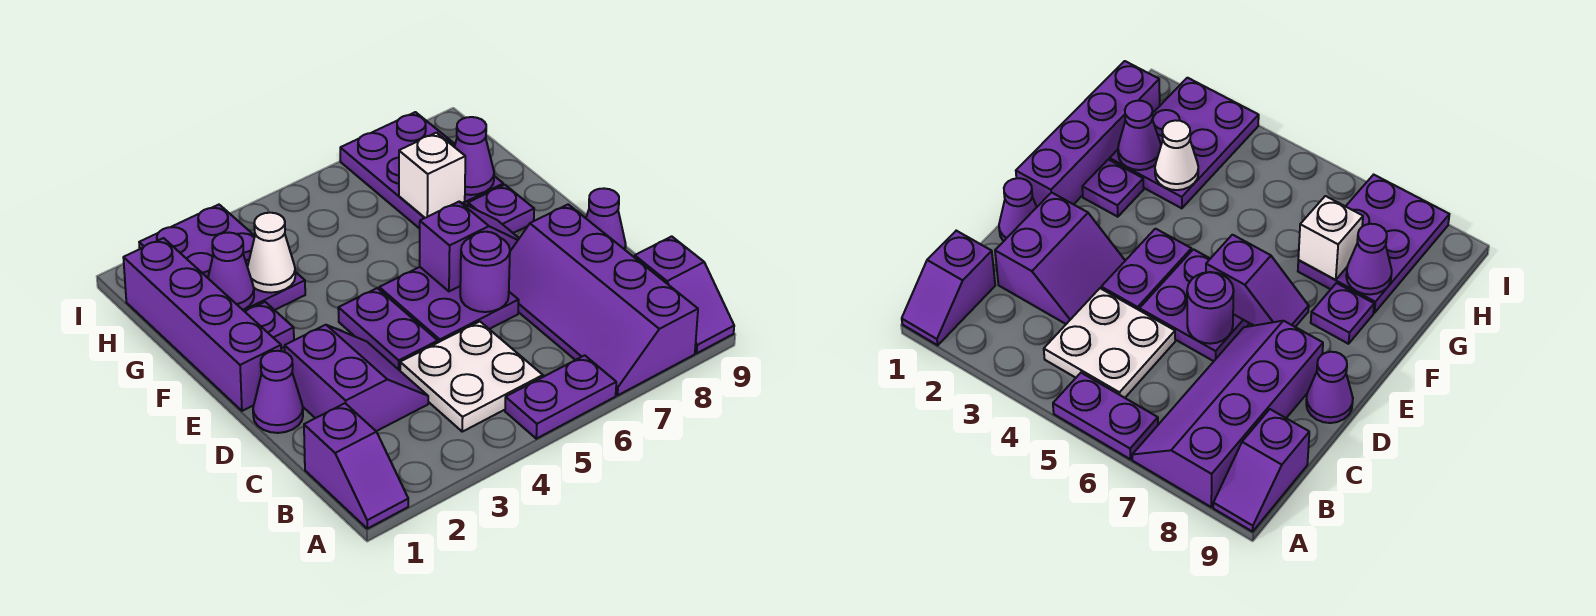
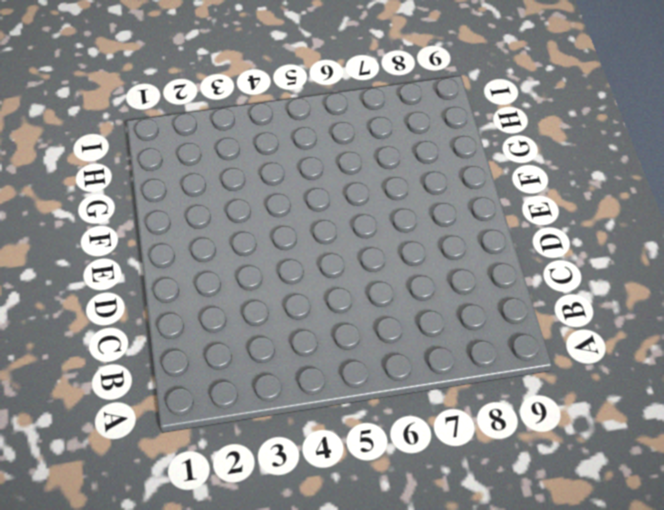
none -> purple slope A1:B1 level 1 top B
none -> purple plate A5:A6 level 1
none -> purple slope A7:D8 level 1 top 8

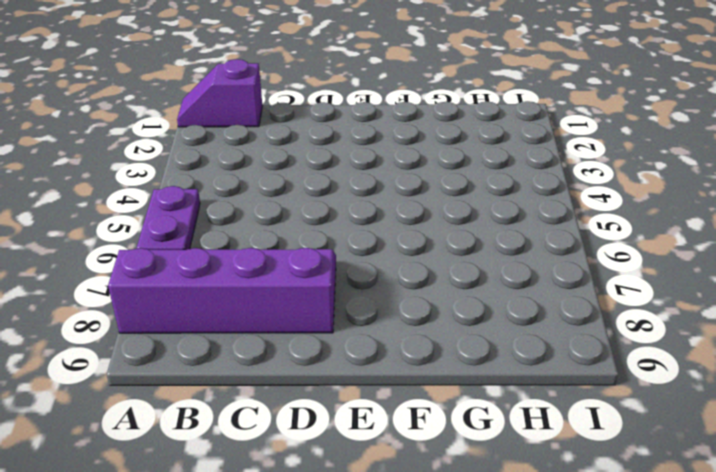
none -> purple slope A9:B9 level 1 top B
none -> white plate B4:C5 level 1
none -> purple slope C2:D3 level 1 top 2

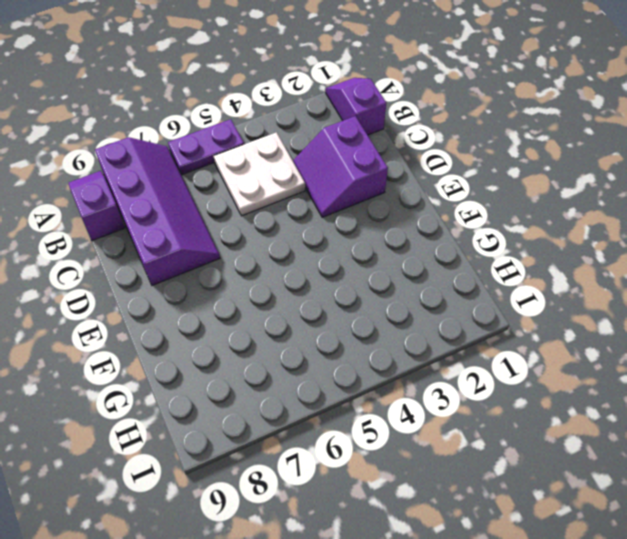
none -> purple cone D1 level 1
none -> purple plate D4:E4 level 1
none -> purple plate D5:E6 level 1

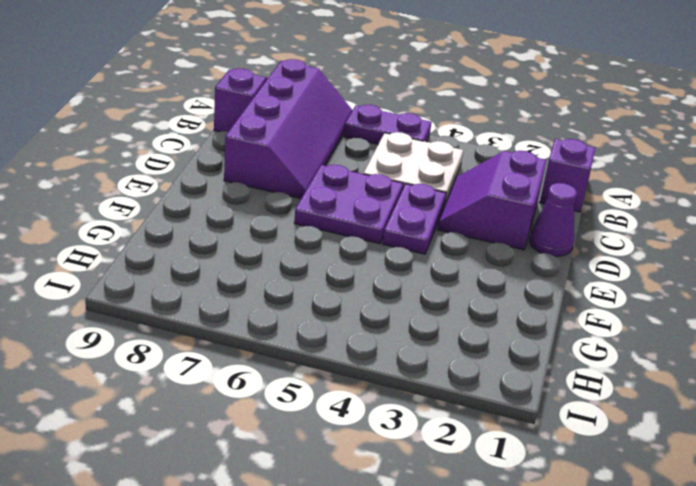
none -> purple cone D9 level 1
none -> purple brick E1:H1 level 1
none -> purple plate F2 level 1

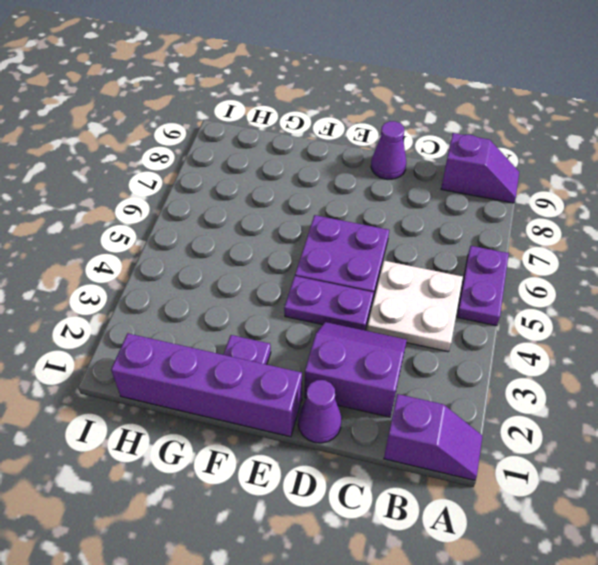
none -> purple slope A7:D8 level 1 top 8
none -> purple plate F8 level 1
none -> purple plate G2:I3 level 1

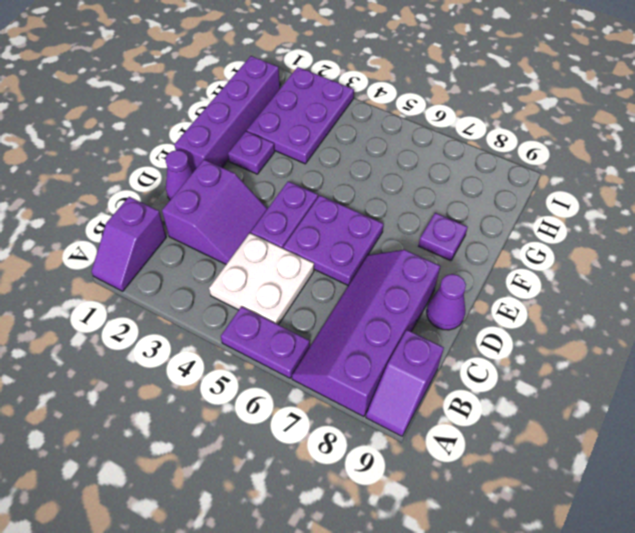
none -> purple plate G7:I8 level 1
none -> purple round brick D6 level 2
none -> purple slope E6:E7 level 2 top 6

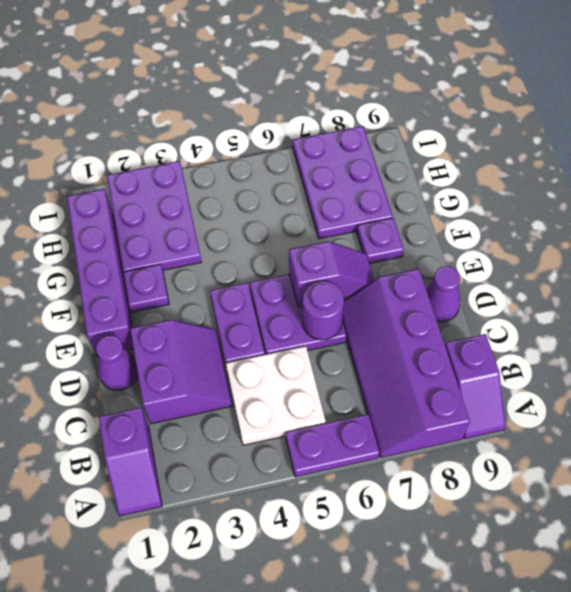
none -> purple cone G2 level 2
none -> white cone G3 level 2
none -> white brick G7 level 2

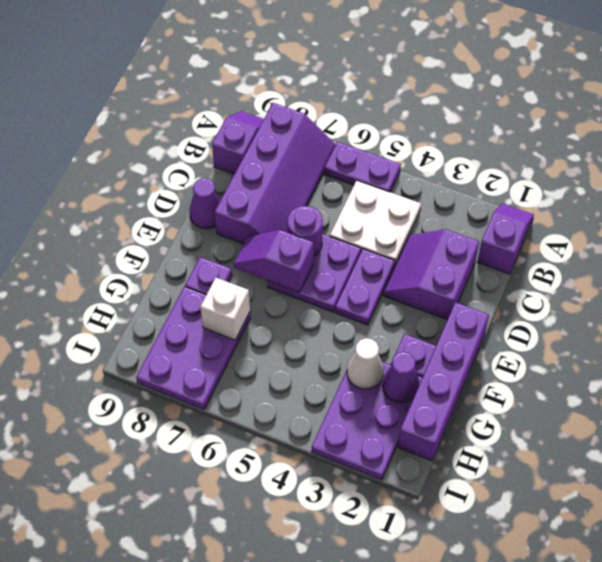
none -> purple cone D1 level 1
none -> purple cone G8 level 2

